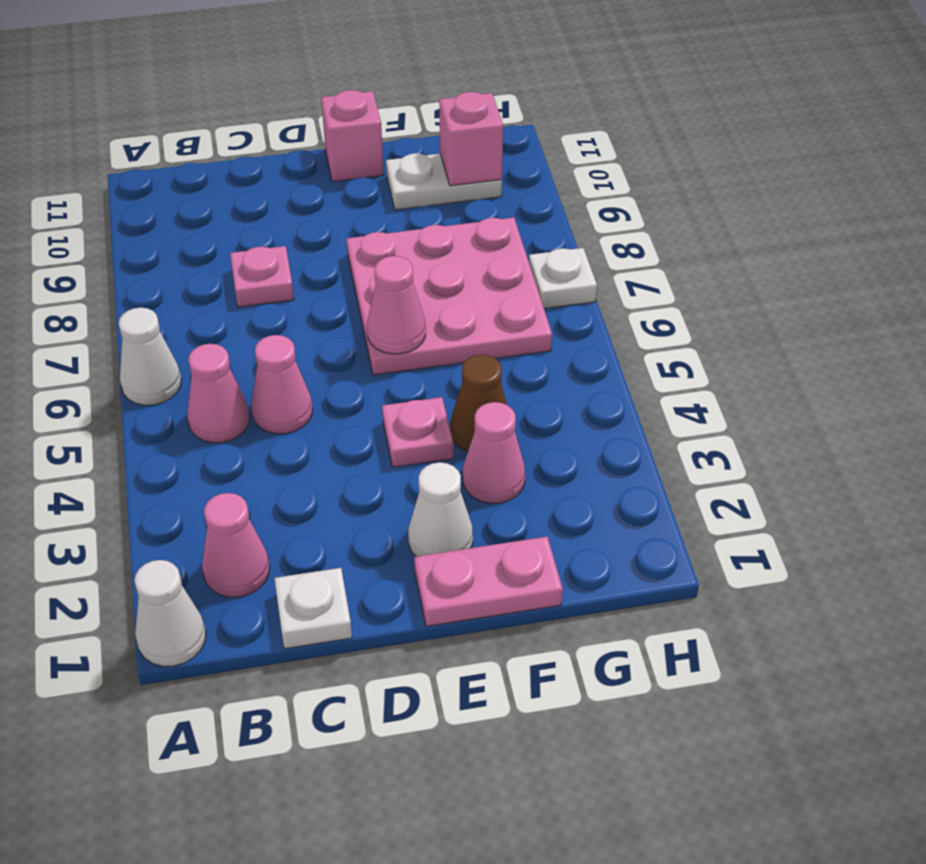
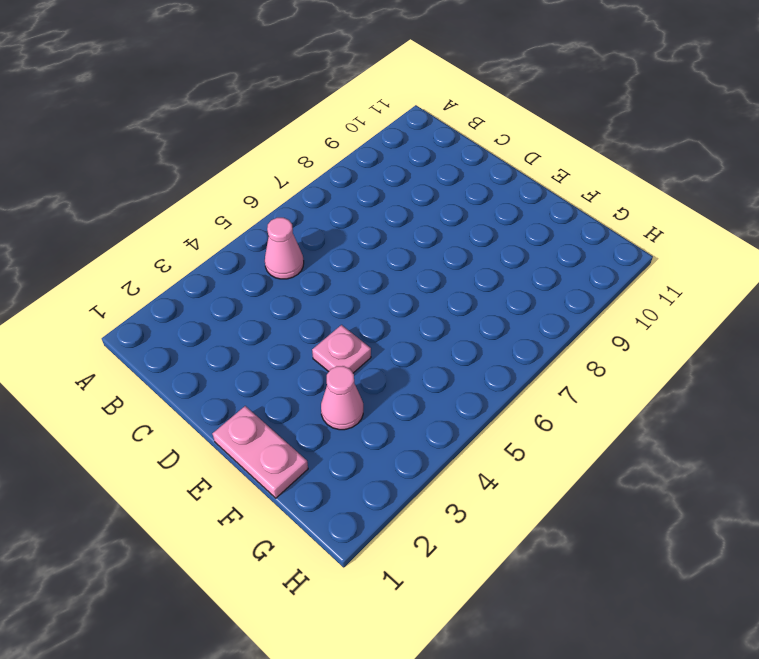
none -> white cone A1 level 1
none -> white cone A6 level 1
none -> pink cone B2 level 1

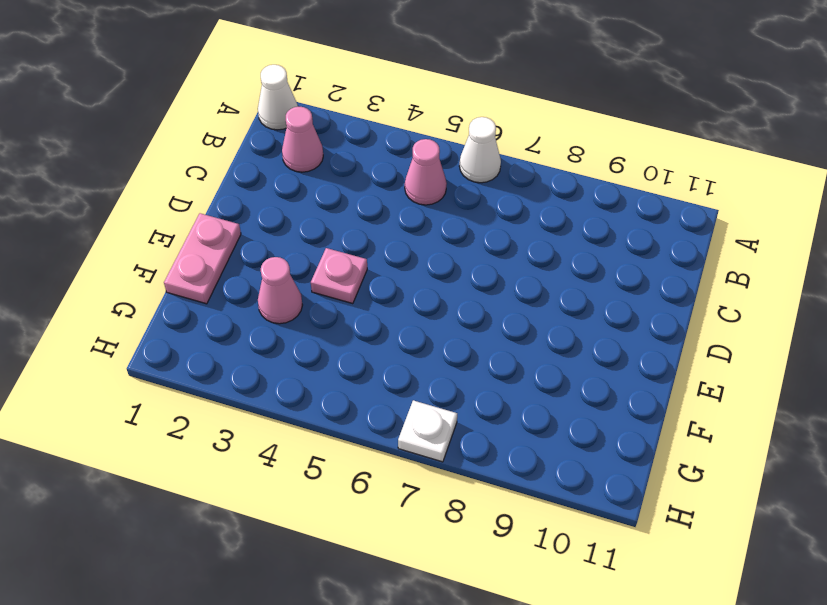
none -> white plate C1 level 1
none -> pink cone C5 level 1
none -> pink plate C8 level 1

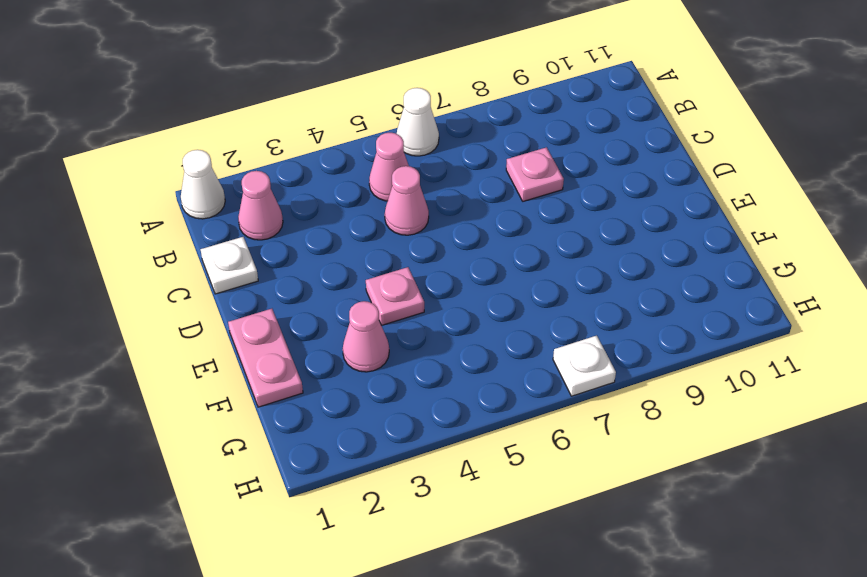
none -> white cone E2 level 1
none -> pink plate E6:G8 level 1
none -> pink brick E11 level 1

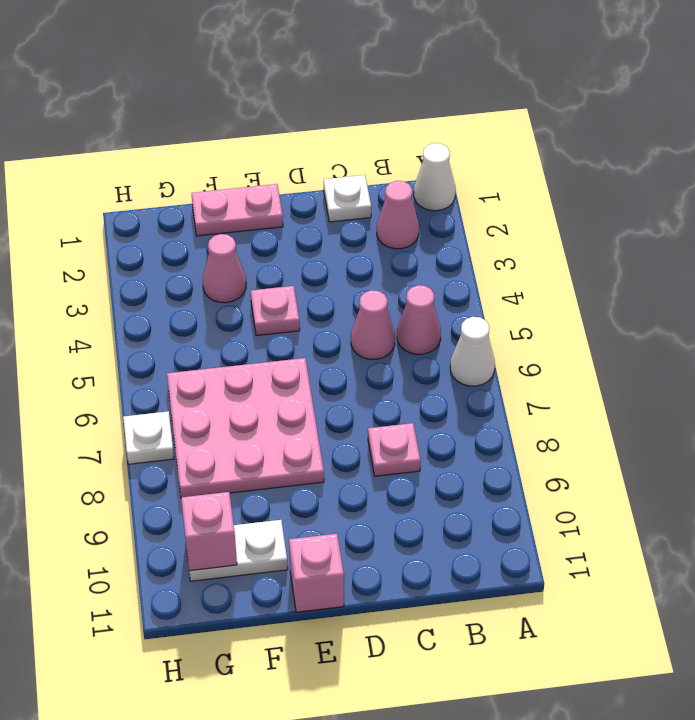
none -> white cone E2 level 1
none -> brown cone F4 level 1
none -> pink cone E6 level 2

